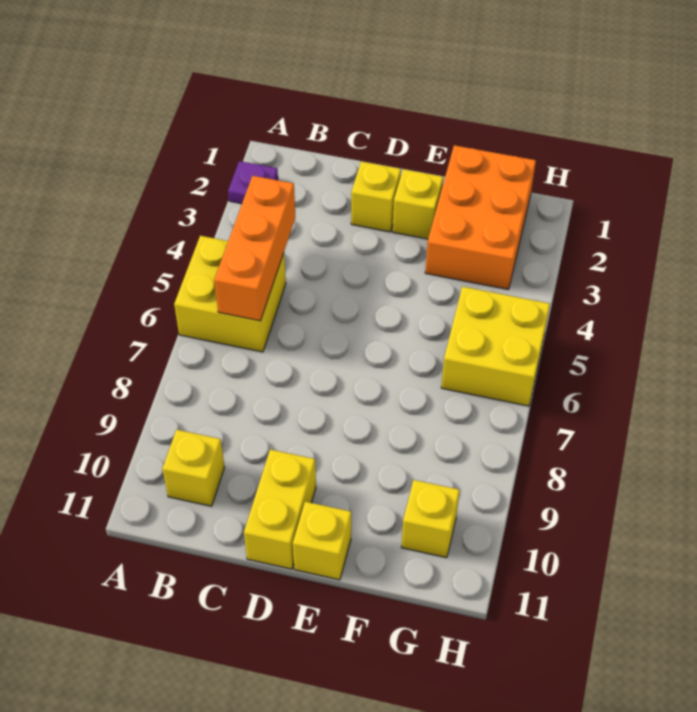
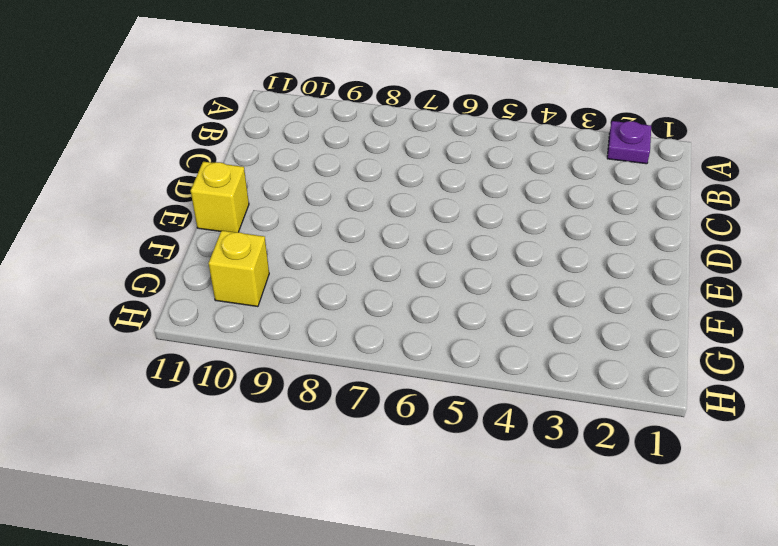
none -> yellow brick A5:B6 level 1
none -> yellow brick B10 level 1

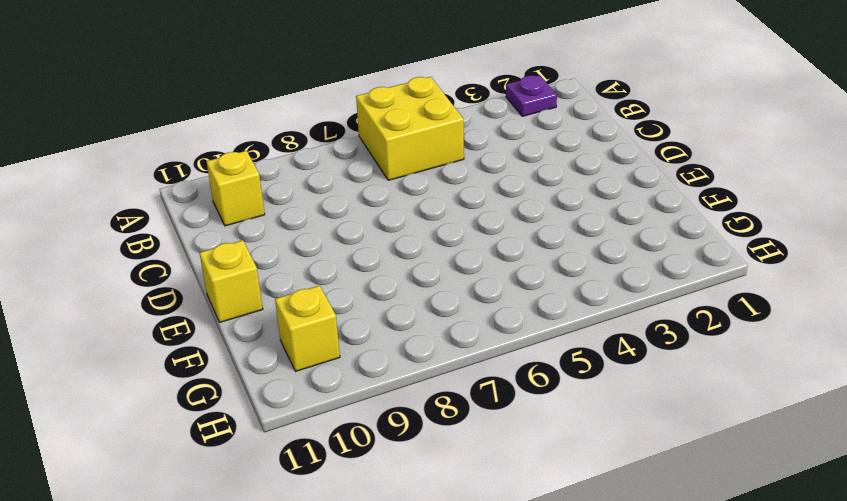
none -> yellow brick D2 level 1
none -> yellow brick D10:D11 level 1

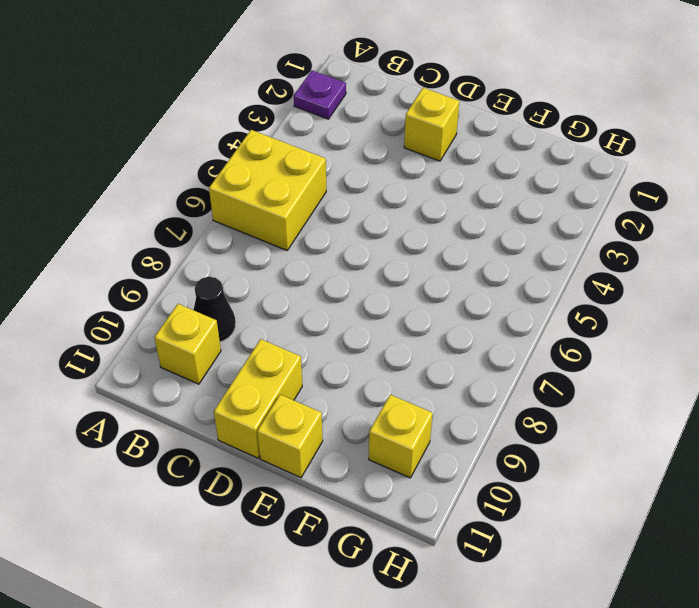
black cone B9 level 1 -> none
none -> yellow brick E2 level 1
none -> orange brick F1:G3 level 1

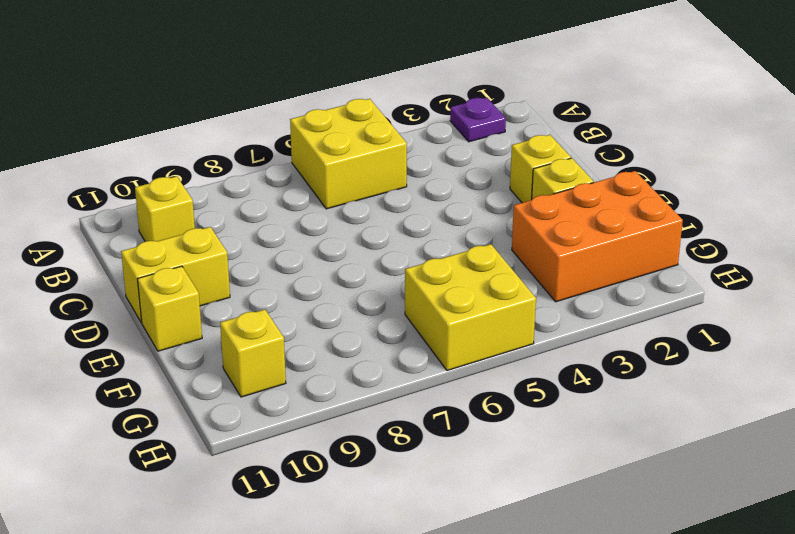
none -> orange brick B4:B6 level 2

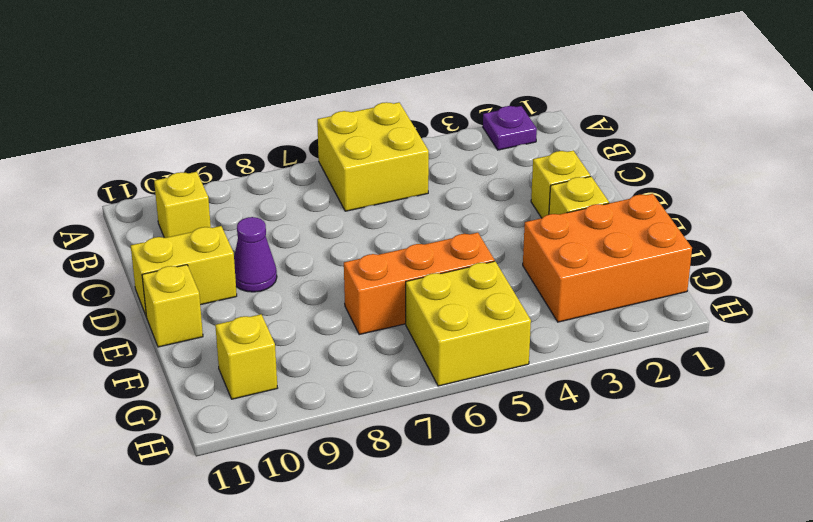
purple cone D9 level 1 -> none
orange brick F5:F7 level 1 -> orange brick B4:B6 level 2

